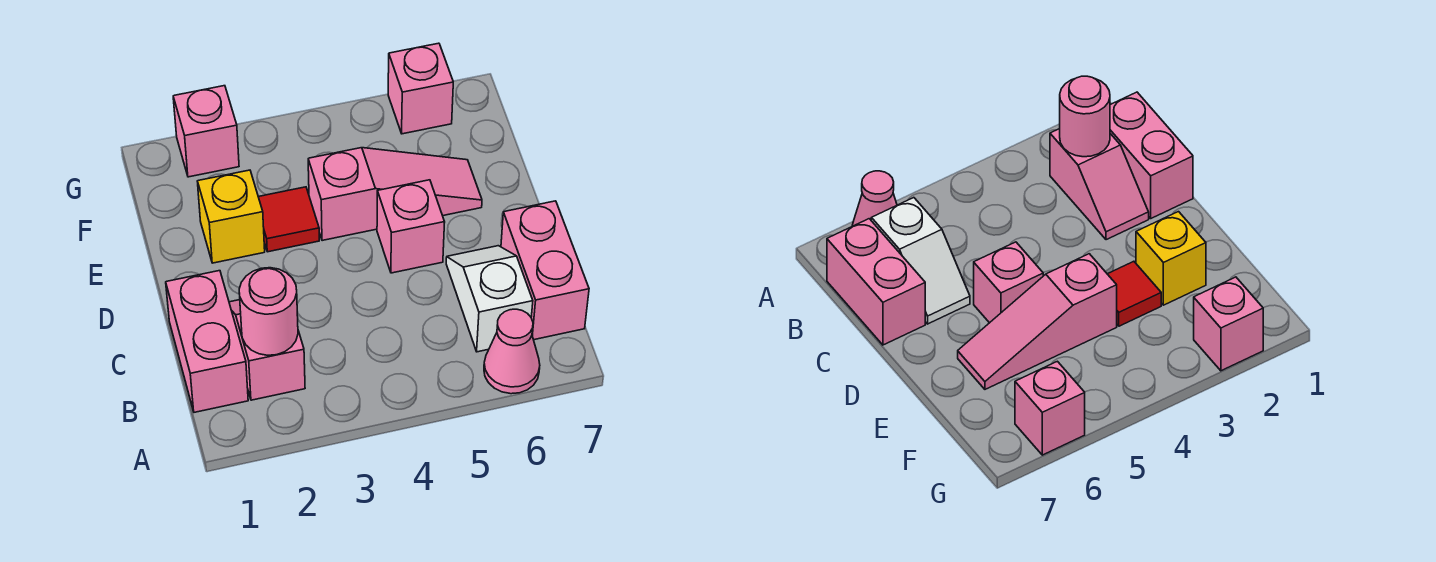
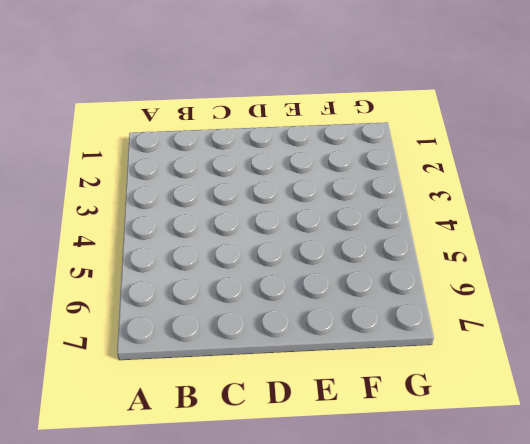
none -> pink cone A6 level 1
none -> pink brick B1:C1 level 1
none -> pink slope B2:C2 level 1 top B

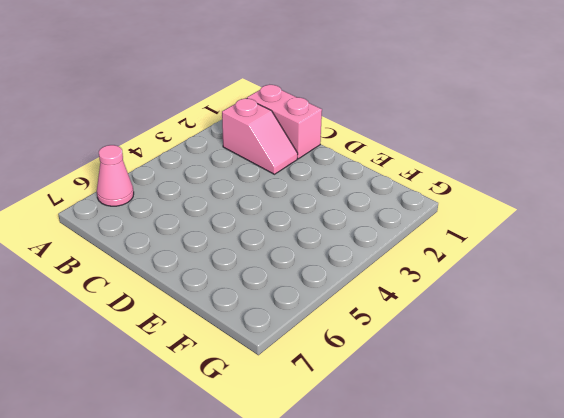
none -> white slope B6:C6 level 1 top B
none -> pink brick B7:C7 level 1
none -> pink brick D5 level 1

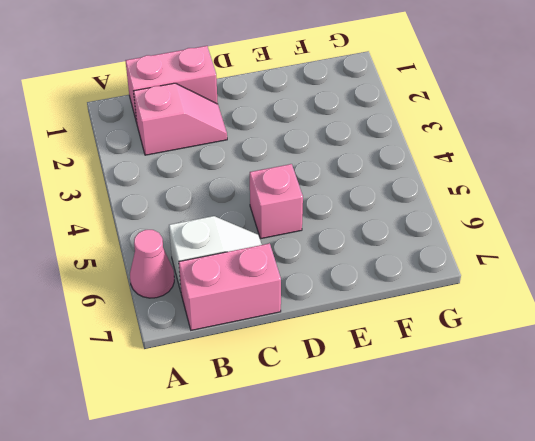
none -> yellow brick E2 level 1
none -> red tile E3 level 1
none -> pink slope E4:E6 level 1 top 4

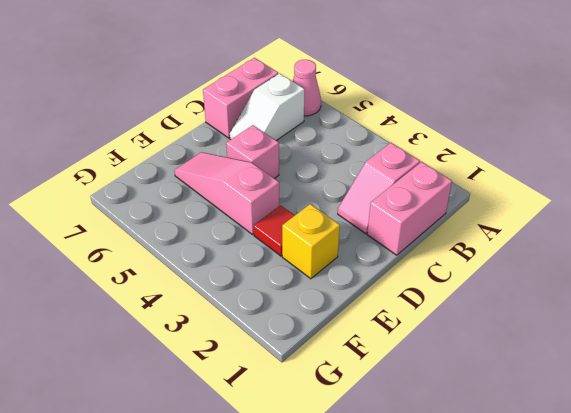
none -> pink brick G2 level 1
none -> pink brick G6 level 1
none -> pink round brick B2 level 2

